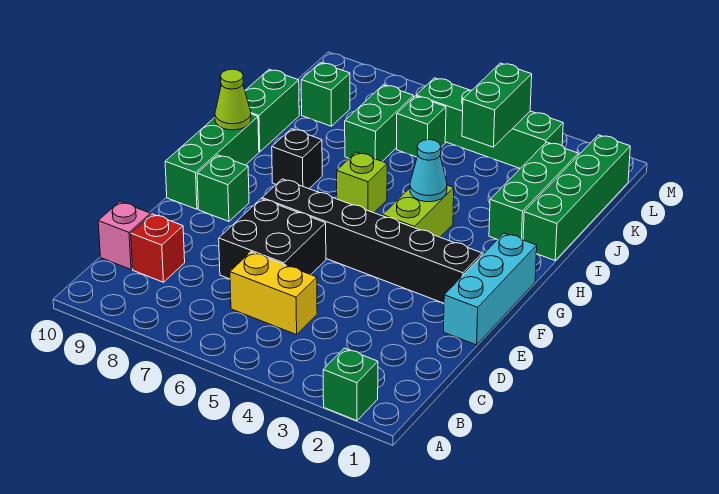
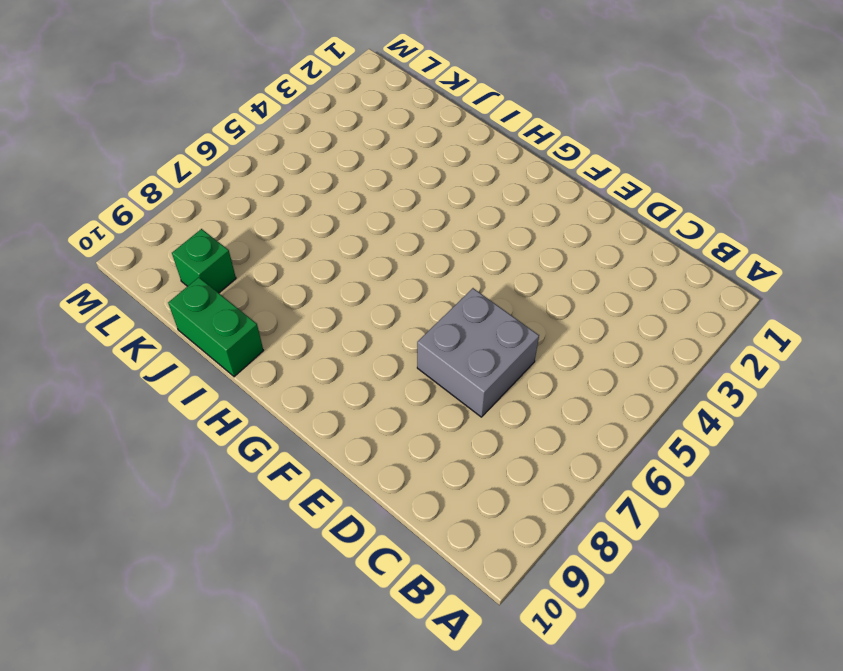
grey brick D6:E7 level 1 -> black brick D6:E7 level 1
none -> green brick A2 level 1
none -> yellow brick C5:C6 level 1
none -> red brick C9 level 1

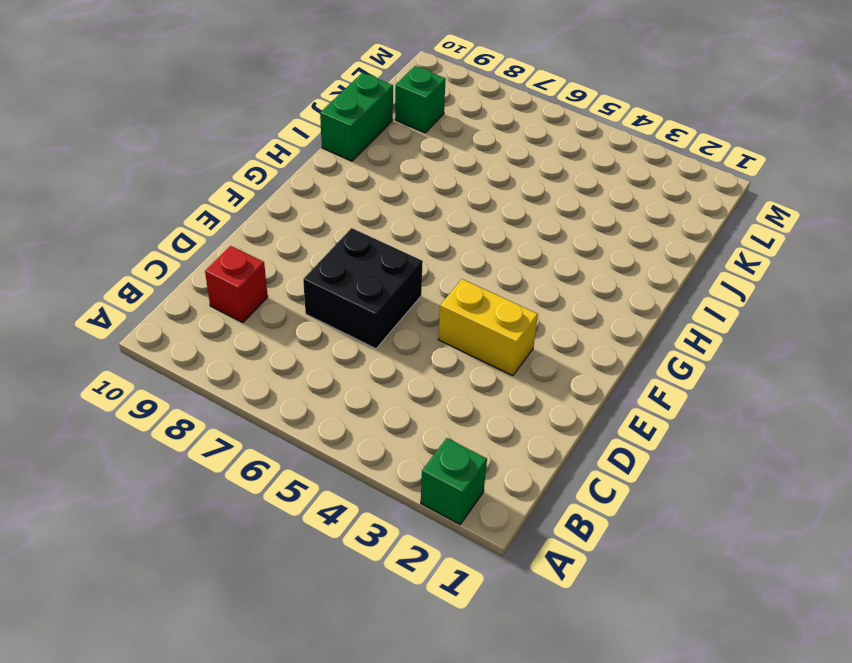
yellow brick E3:E4 level 1 -> yellow brick C5:C6 level 1
none -> pink brick C10 level 1
none -> cyan brick E1:G1 level 1
none -> black brick F2:F7 level 1

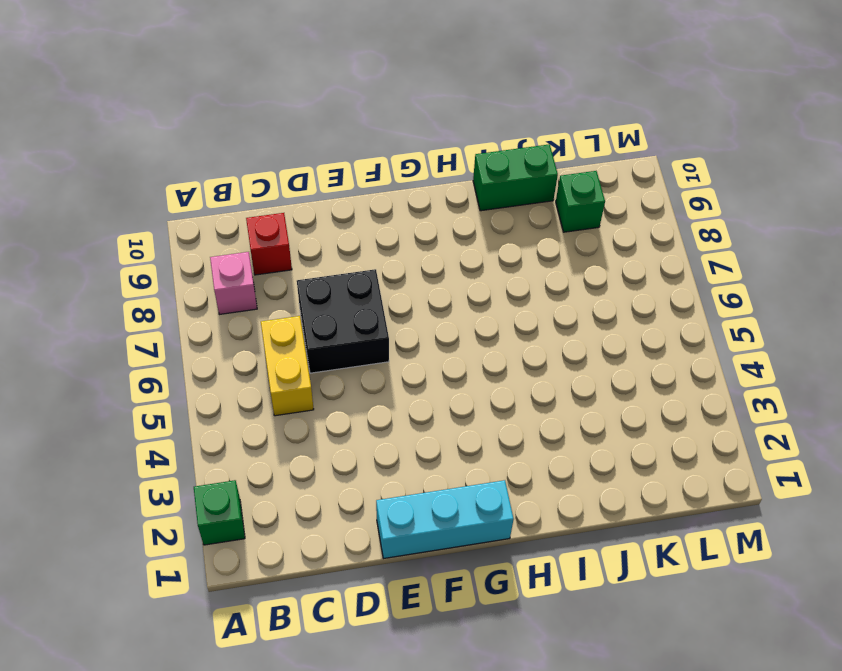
pink brick B8 level 1 -> pink brick C10 level 1
none -> black brick F2:F7 level 1
none -> green brick F9 level 1
none -> green brick F10:H10 level 1

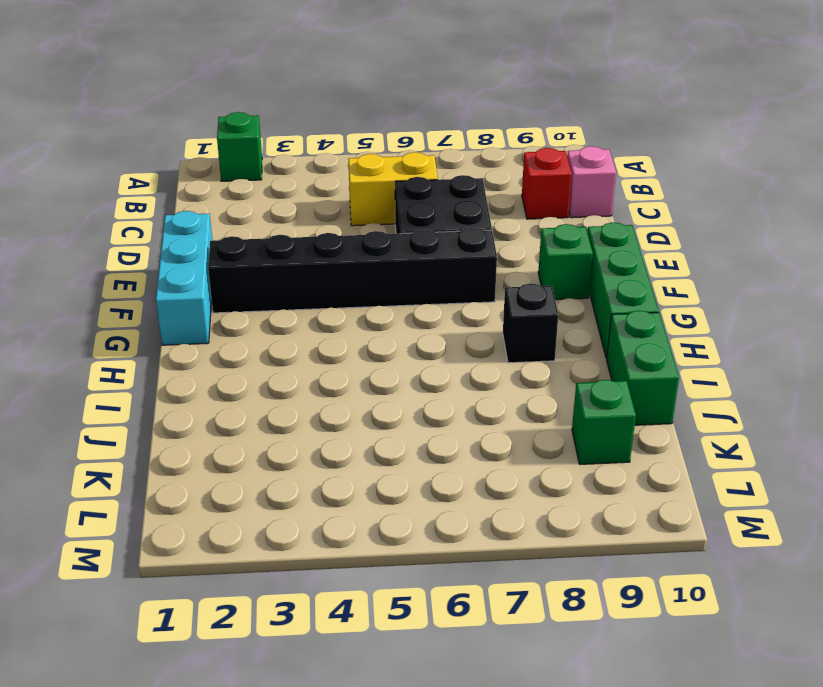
none -> lime brick G4:H4 level 1
none -> lime brick H6 level 1
none -> green brick I1:L1 level 1

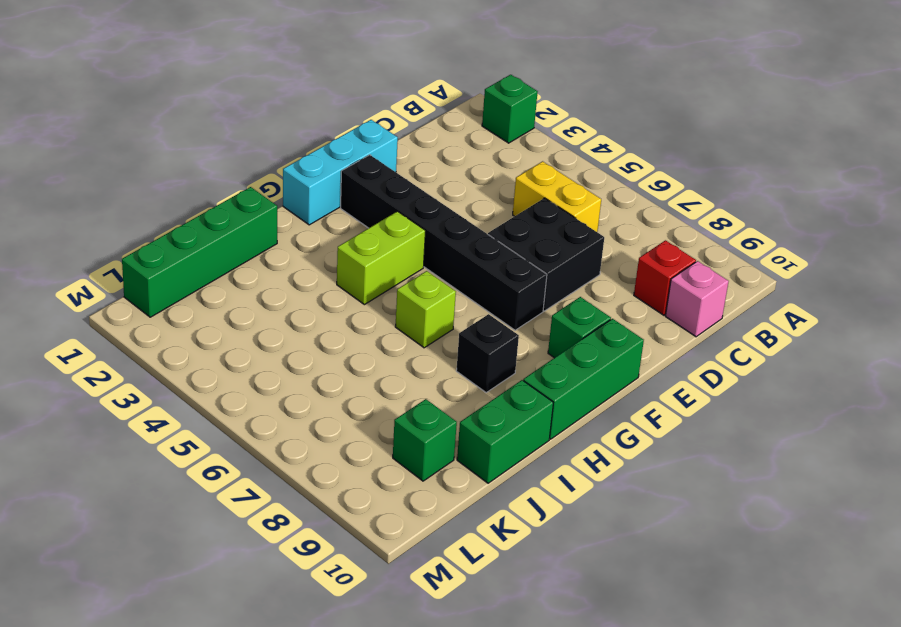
none -> green brick I2:K2 level 1
none -> green brick J7:K7 level 1
none -> green brick K6 level 1

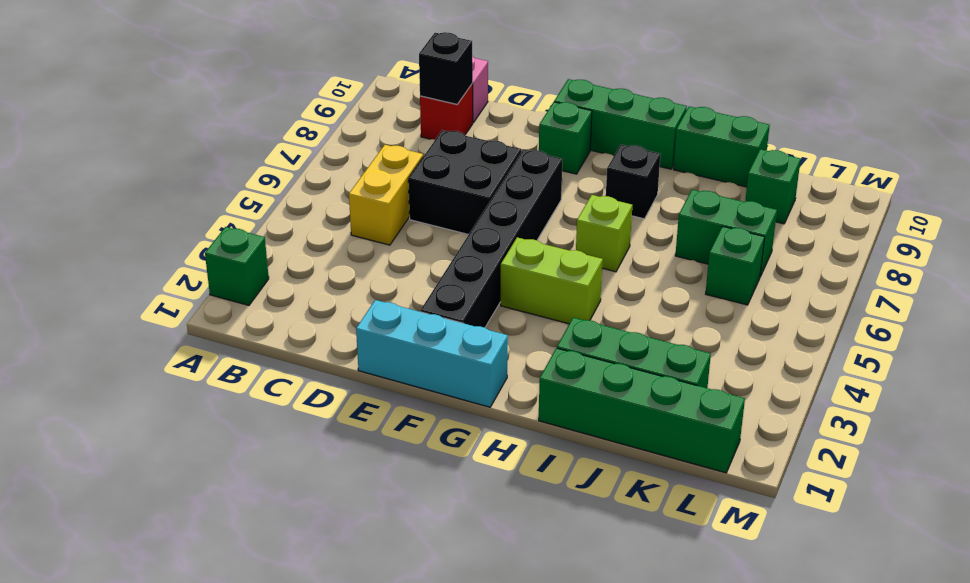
black brick C9 level 2 -> none
none -> green brick L3:L6 level 1
none -> cyan cone H4 level 2
none -> lime cone H10 level 2

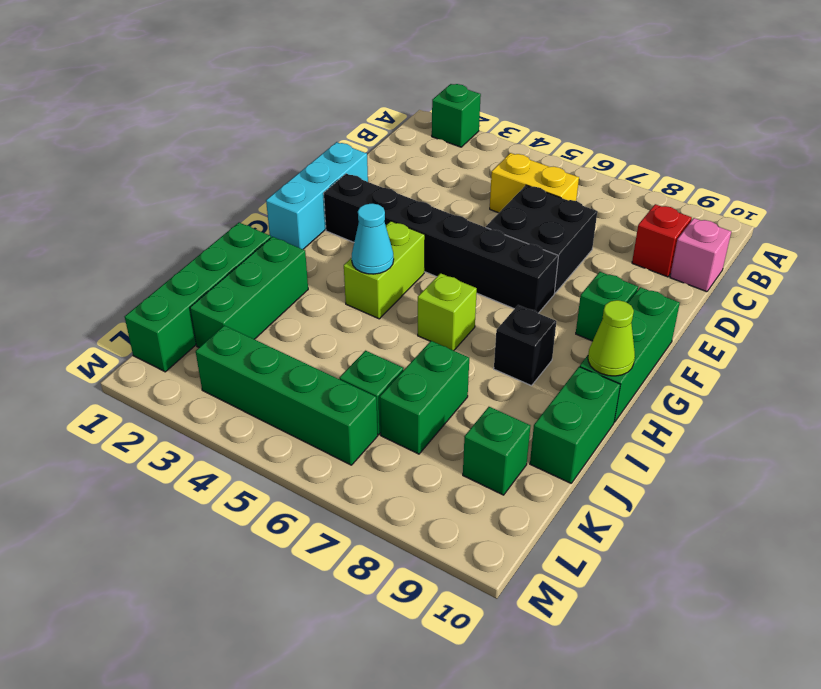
none -> green brick K4:L4 level 2

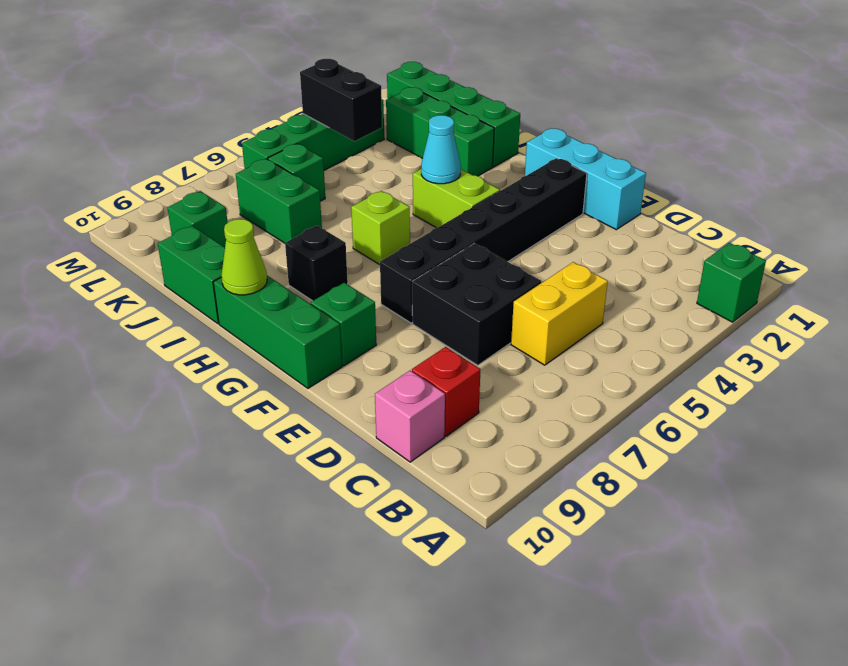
black brick K4:L4 level 2 -> green brick K4:L4 level 2

